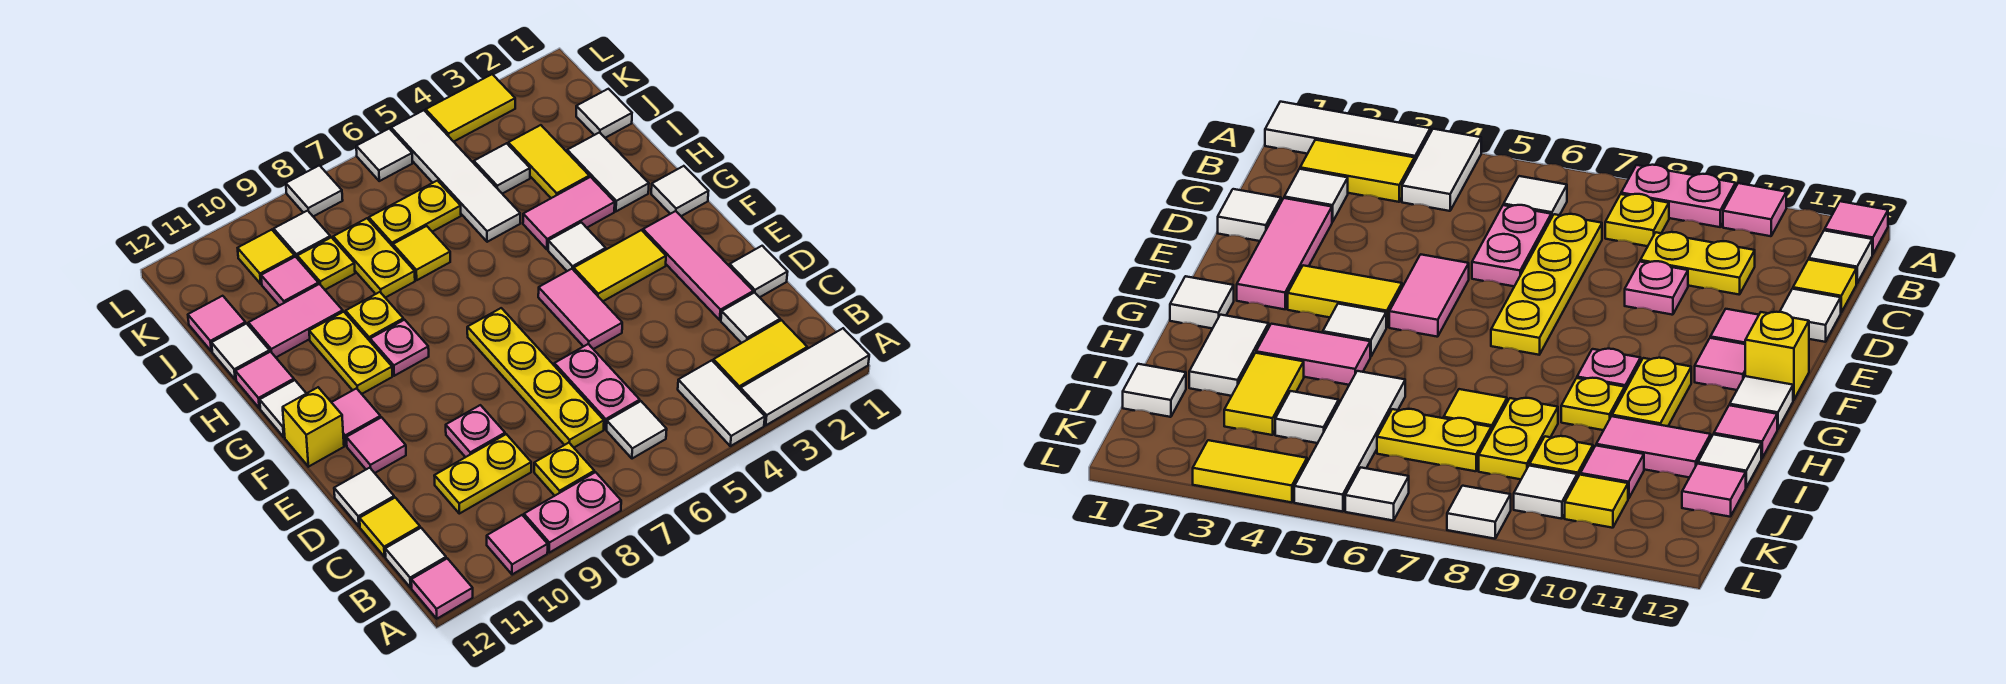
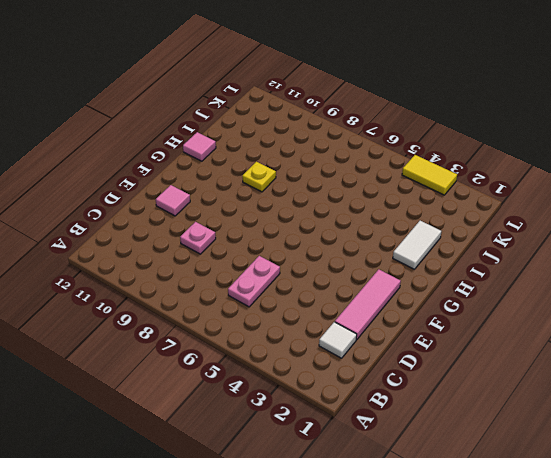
none -> white tile A1:A3 level 1
none -> white tile A4:B4 level 1
none -> pink plate A8:A9 level 1
none -> pink tile A10 level 1

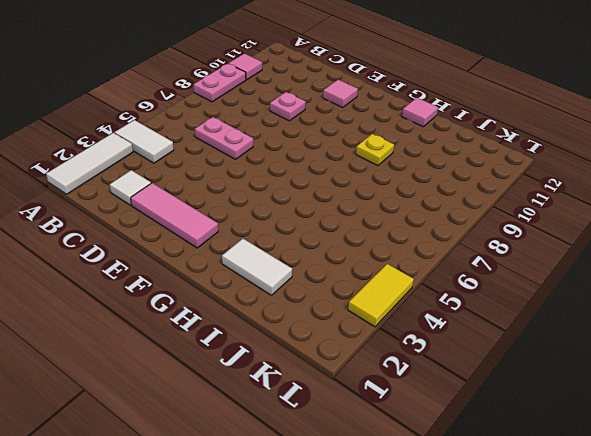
none -> pink tile A12 level 1
none -> yellow tile B2:B3 level 1
none -> white tile B6 level 1
none -> yellow plate B8 level 1

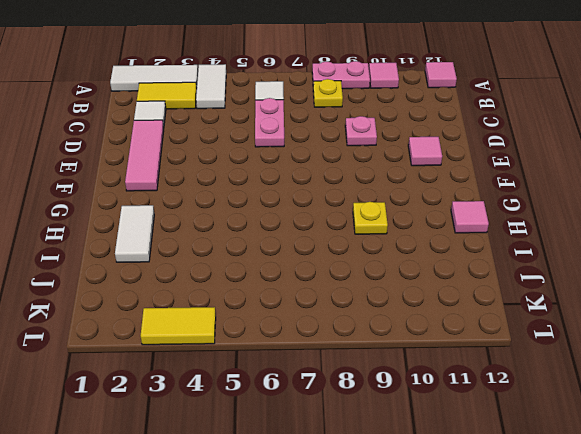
none -> white tile B12 level 1
none -> yellow plate C7:F7 level 1
none -> yellow plate C9:C10 level 1
none -> yellow tile C12 level 1

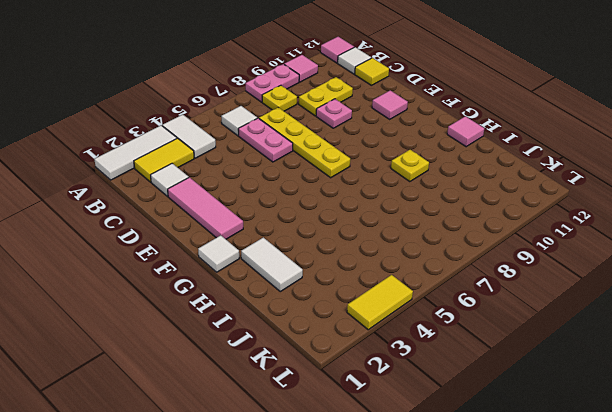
none -> white tile D1 level 1
none -> white tile D12 level 1
none -> pink tile E5:F5 level 1
none -> yellow tile F3:F4 level 1

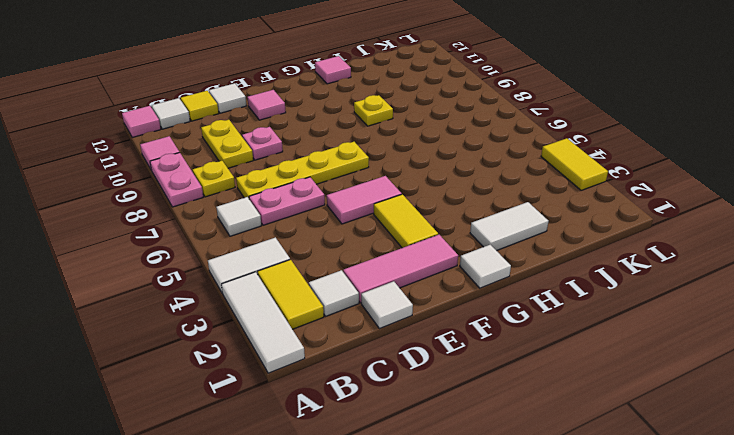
none -> pink tile F11 level 1
none -> yellow brick F12 level 1
none -> white tile G4 level 1
none -> pink plate G9 level 1

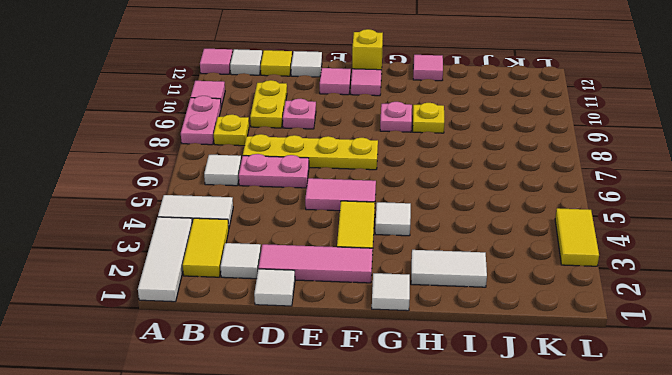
none -> yellow plate G10:H10 level 1
none -> white tile G12 level 1
none -> pink tile H3:H4 level 1
none -> yellow tile I3:J3 level 1

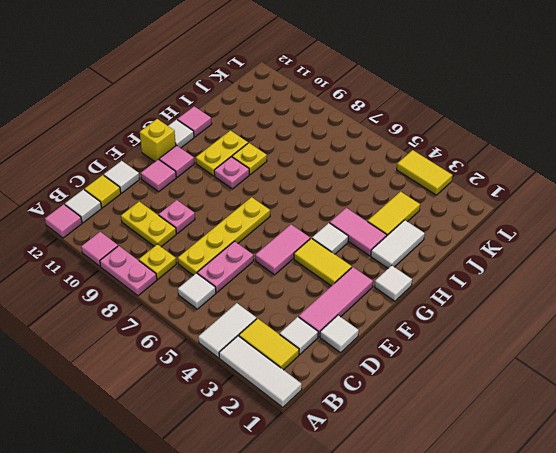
none -> white tile I5:L5 level 1
none -> yellow tile I7 level 1
none -> yellow plate I8:J8 level 1
none -> pink tile I10:I11 level 1

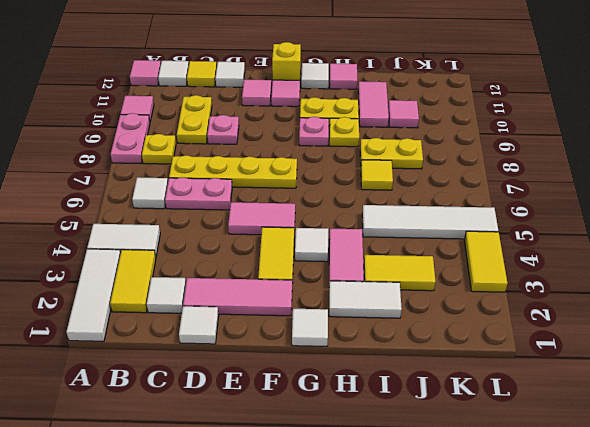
none -> white tile I12 level 1
none -> white tile J1 level 1
none -> white tile J4 level 1
none -> yellow plate J6:J7 level 1

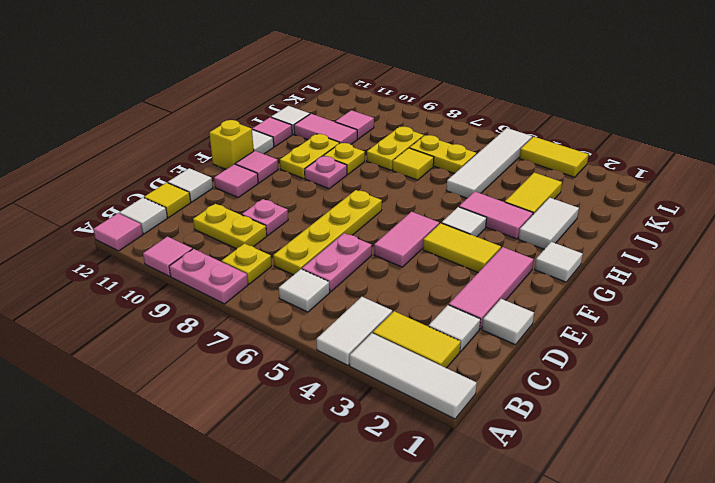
none -> white tile J1 level 1
none -> white tile J4 level 1
none -> yellow plate J9 level 1
none -> pink tile J12 level 1

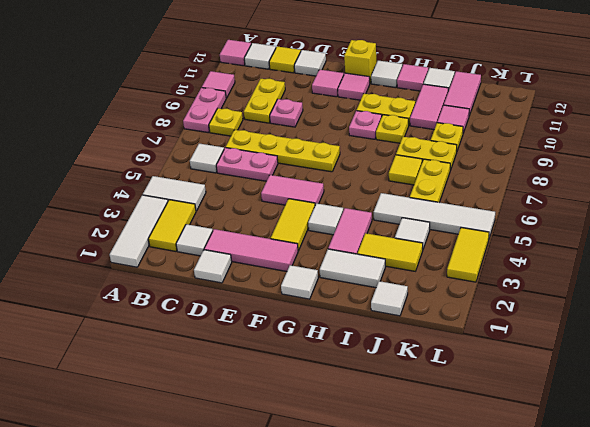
pink tile J11:J12 level 1 -> pink tile J12 level 1
none -> white tile K9 level 1
none -> yellow tile K10 level 1
none -> white tile L6 level 1
none -> white tile L8 level 1

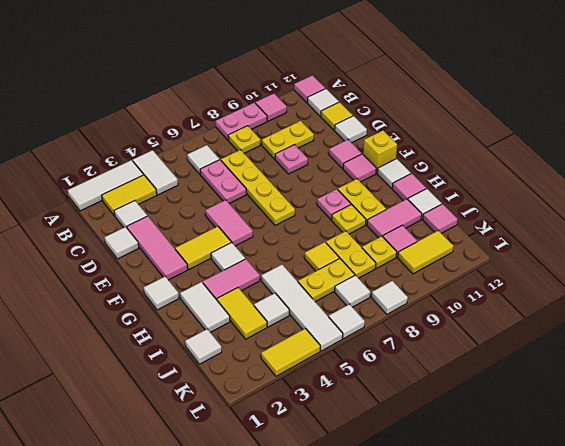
white tile K7 level 1 -> white tile K9 level 1
yellow tile K10:K11 level 1 -> yellow tile K10 level 1

